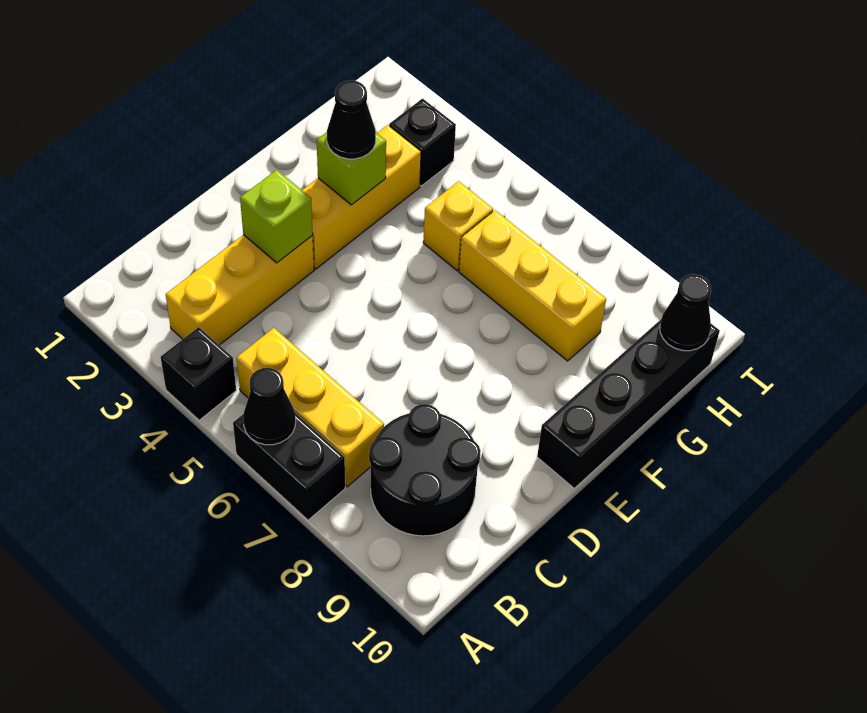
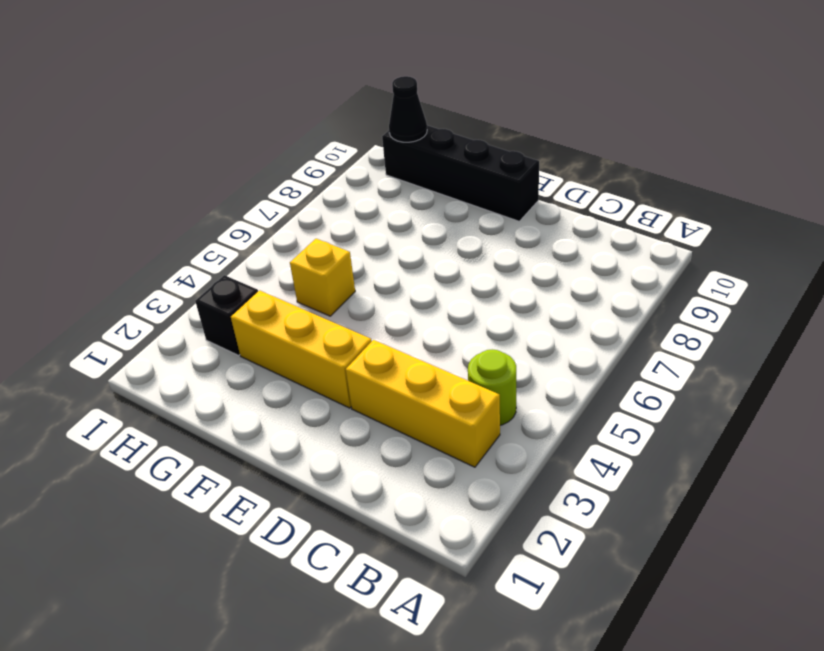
lime round brick B4 level 1 -> none
none -> black brick A4 level 1
none -> black brick A6:A7 level 1
none -> yellow brick B5:B7 level 1

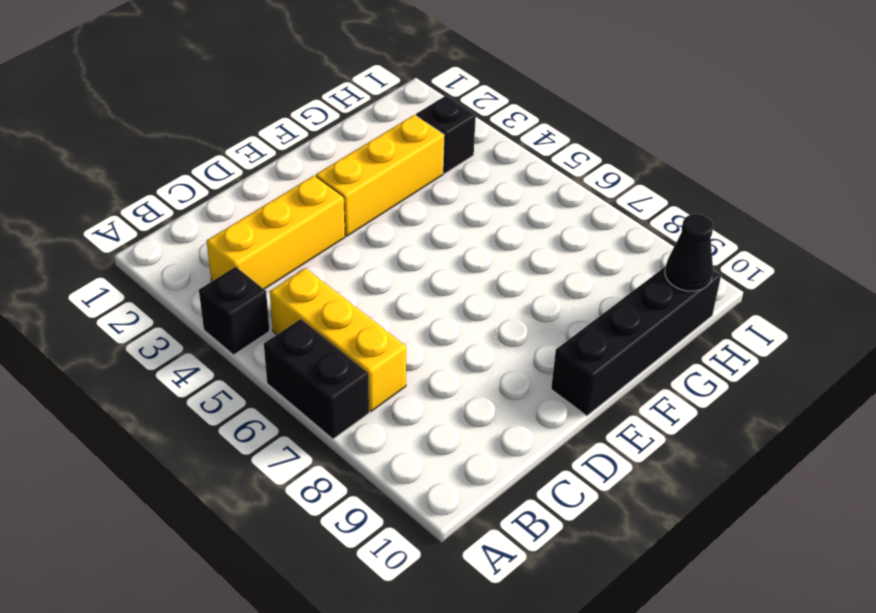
none -> black round brick B8:C9 level 1
none -> yellow brick G5 level 1
none -> yellow brick G6:G8 level 1

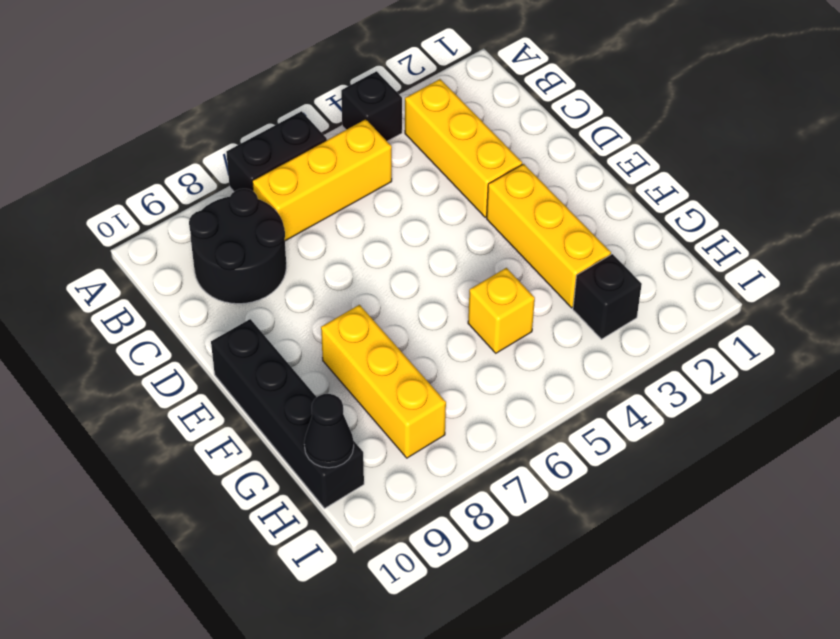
yellow brick F8:H8 level 1 -> yellow brick G6:G8 level 1
none -> black cone A6 level 2
none -> lime brick D3 level 2
none -> lime brick F3 level 2

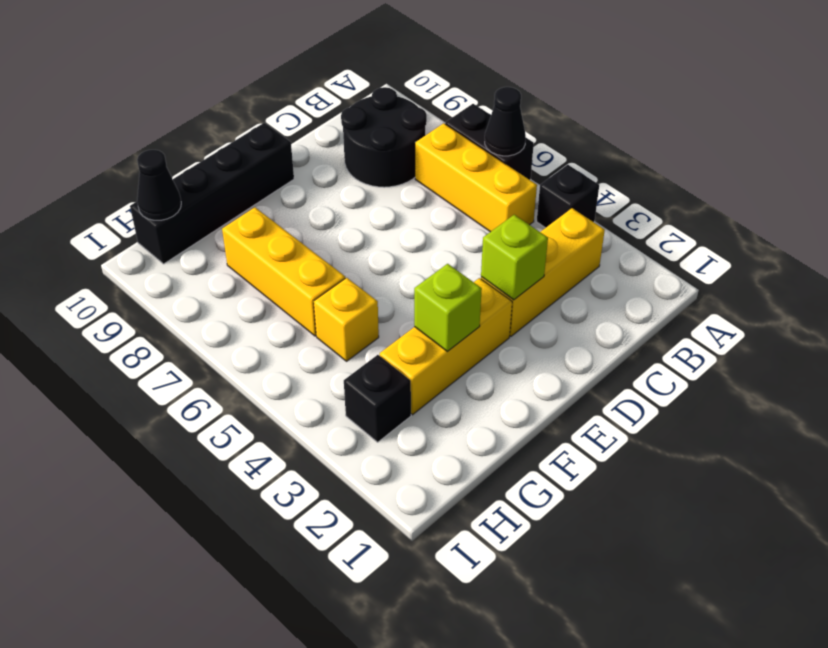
none -> black cone F3 level 3

